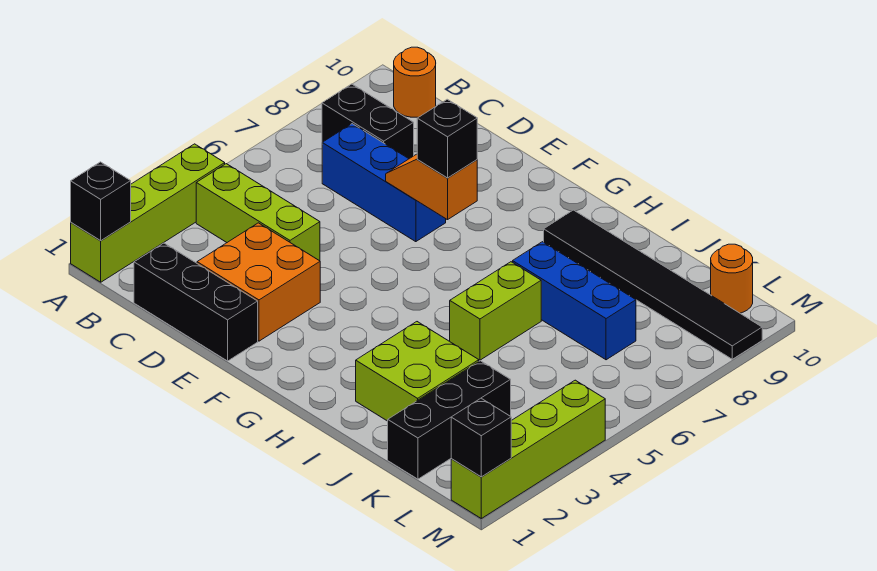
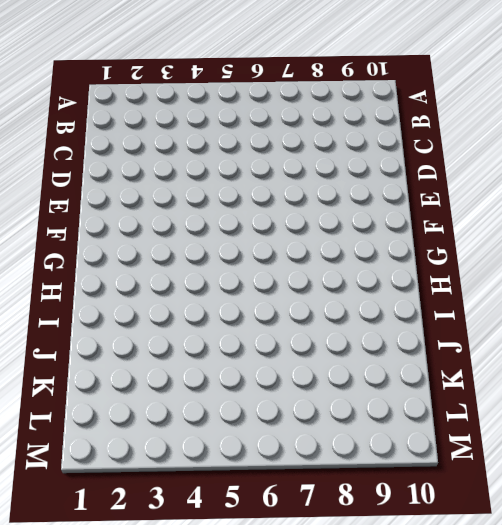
none -> lime brick A1:A4 level 1
none -> lime brick B4:D4 level 1
none -> black brick B8:C8 level 1

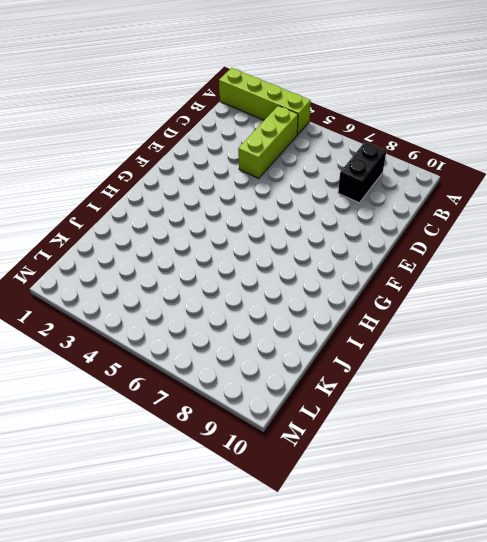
none -> orange round brick B10 level 1
none -> black brick C1:E1 level 1
none -> blue brick C7:E7 level 1

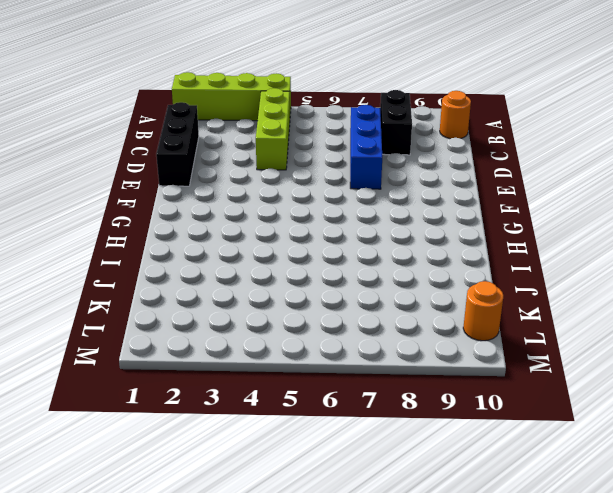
none -> orange brick D2:E3 level 1
none -> black tile H9:M9 level 1
none -> lime brick I2:J3 level 1

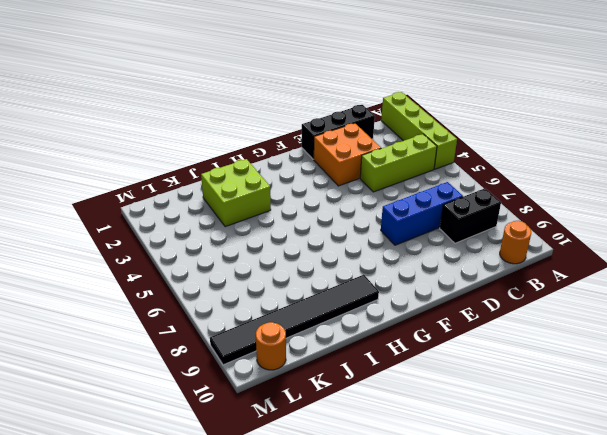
none -> lime brick I5:I6 level 1
none -> blue brick I7:K7 level 1
none -> black brick K1:K3 level 1

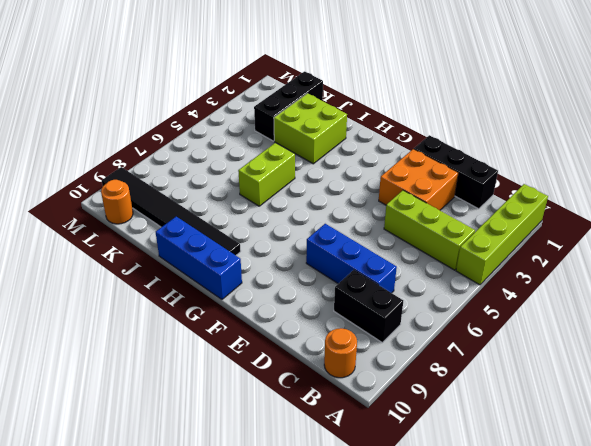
blue brick G10:I10 level 1 -> blue brick I7:K7 level 1
none -> lime brick M1:M4 level 1
none -> black brick A1 level 2
none -> orange slope E7:F7 level 2 top F

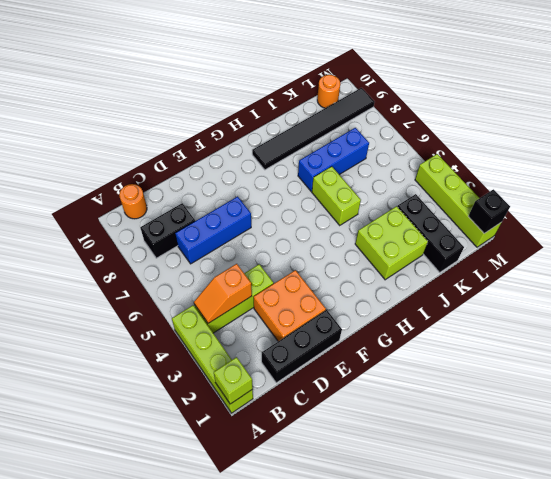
lime brick A1 level 2 -> black brick A1 level 2
orange slope B4:C4 level 2 top C -> orange slope E7:F7 level 2 top F
none -> black brick F7 level 3

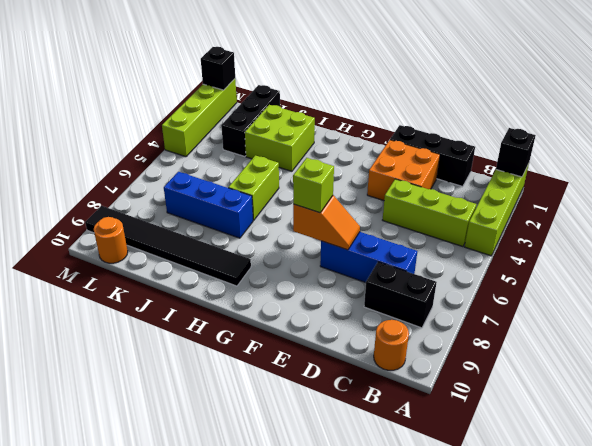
lime brick F7 level 3 -> black brick F7 level 3

